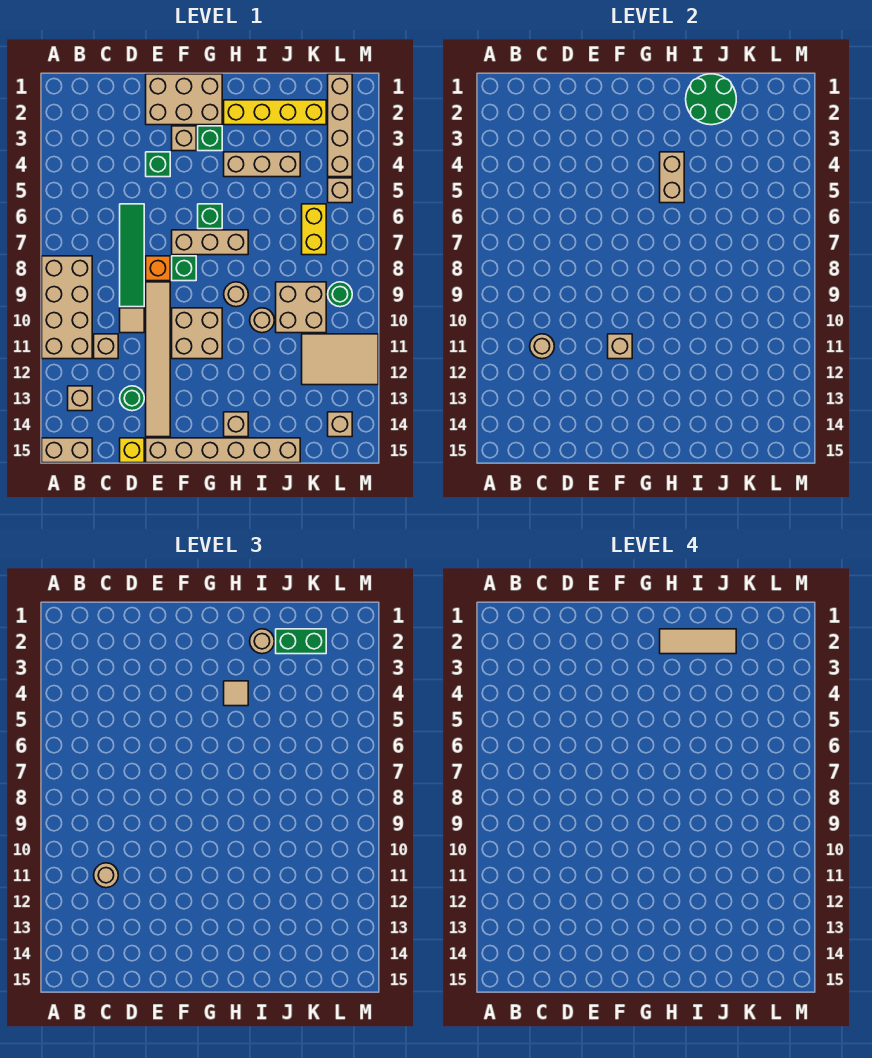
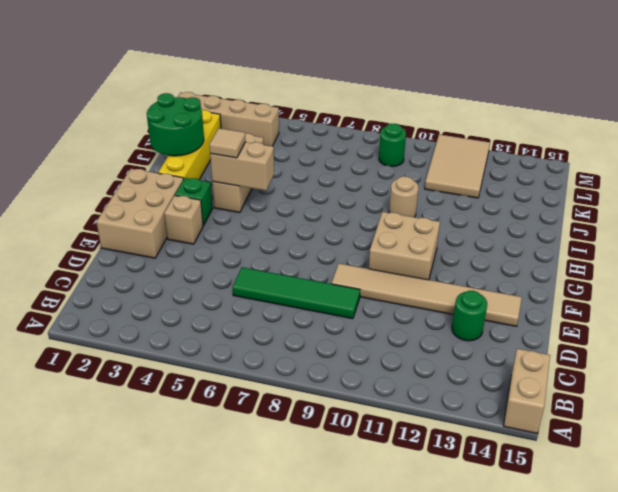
none -> tan brick A8:B11 level 1
none -> tan brick B13 level 1
none -> tan brick C11 level 1
none -> tan tile D10 level 1

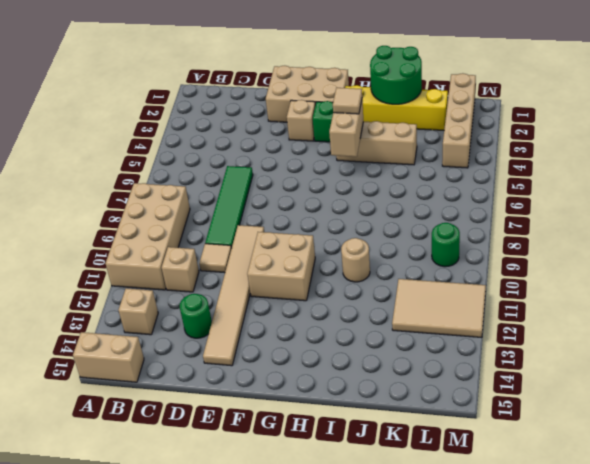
none -> yellow brick D15 level 1
none -> green brick E4 level 1
none -> orange brick E8 level 1
none -> tan brick E15:J15 level 1

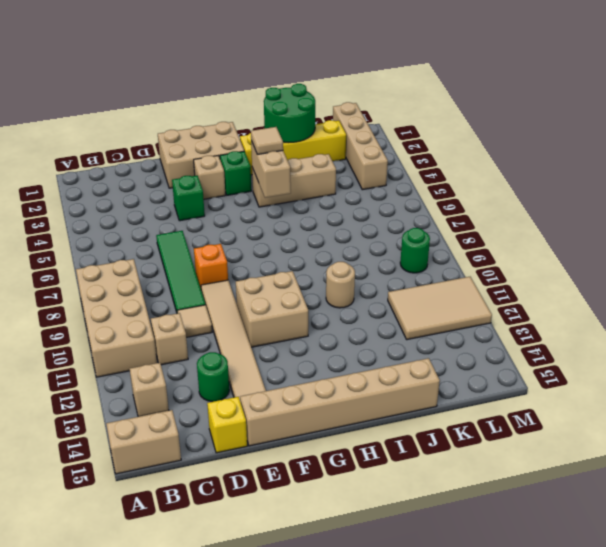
none -> tan brick F7:H7 level 1
none -> green brick F8 level 1
none -> green brick G6 level 1
none -> tan round brick H9 level 1

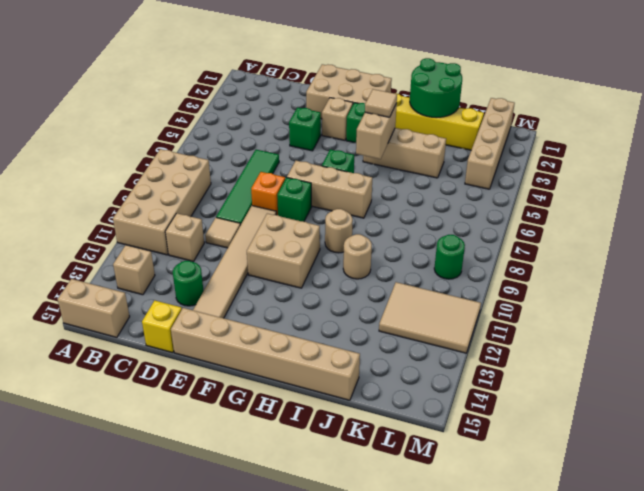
none -> tan brick H14 level 1
none -> tan brick J9:K10 level 1
none -> yellow brick K6:K7 level 1
none -> tan brick L5 level 1

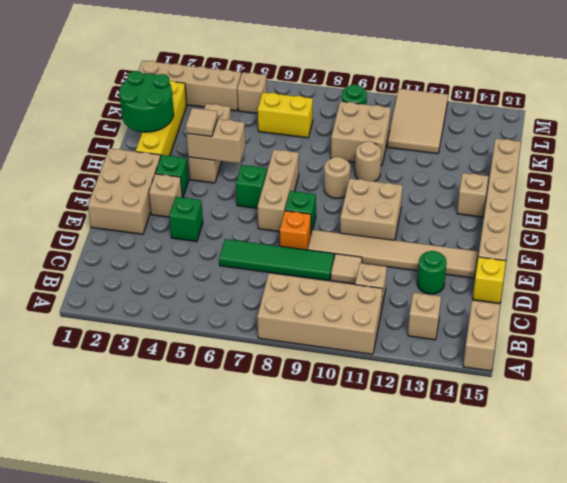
none -> tan brick L14 level 1
none -> tan round brick C11 level 2
none -> tan brick F11 level 2
none -> tan round brick C11 level 3

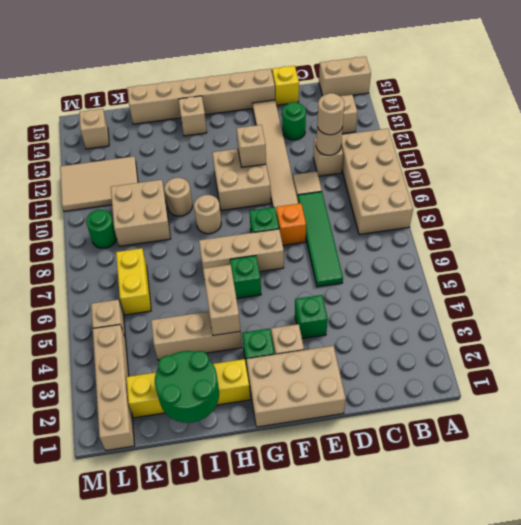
none -> tan tile H4 level 3
none -> tan round brick I2 level 3
none -> green brick J2:K2 level 3
none -> tan tile H2:J2 level 4

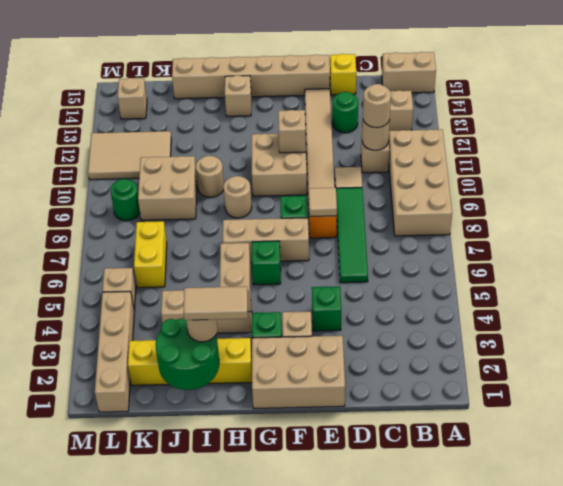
tan tile E8 level 2 -> tan tile H4 level 3
tan tile H2:I2 level 4 -> tan tile H2:J2 level 4
none -> green brick J2:K2 level 3

